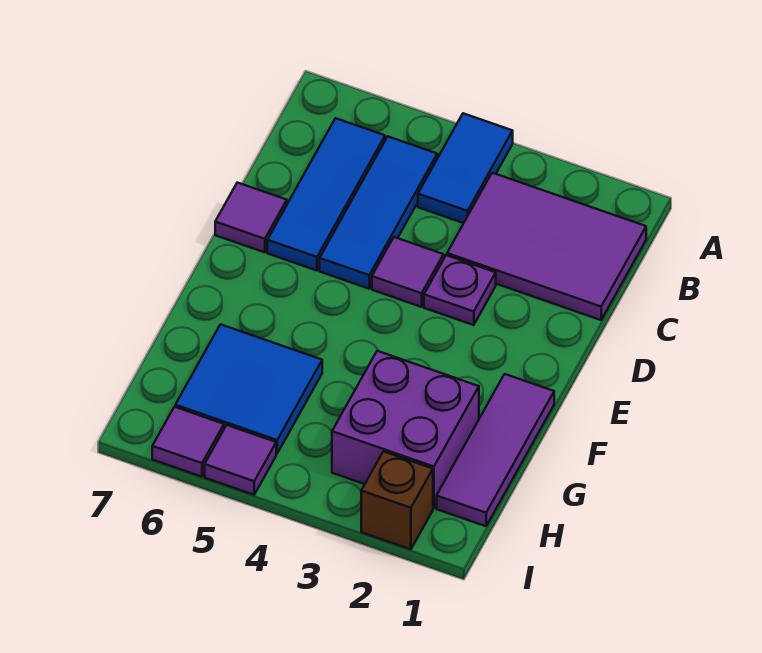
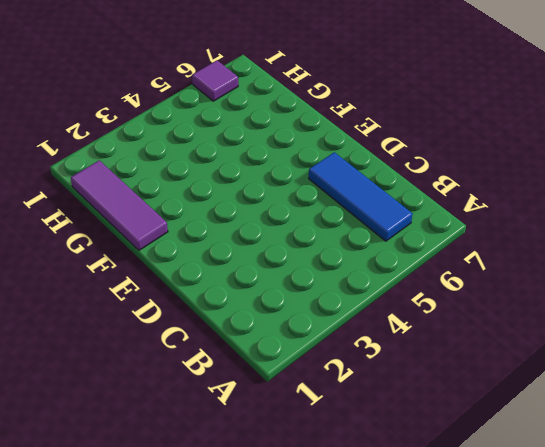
none -> blue tile A4:B4 level 1
none -> purple tile B1:C3 level 1
none -> blue tile B5:D5 level 1

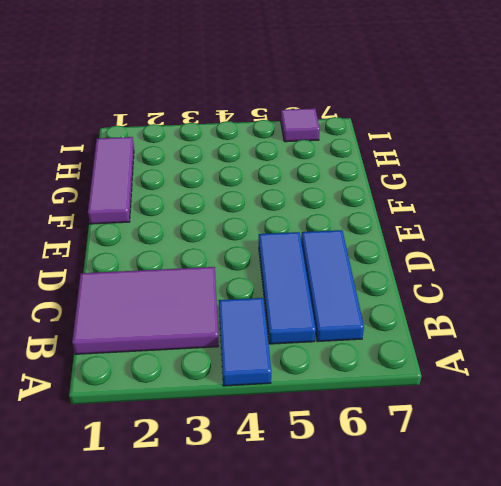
none -> purple plate D3 level 1
none -> purple tile D4 level 1
none -> purple tile D7 level 1

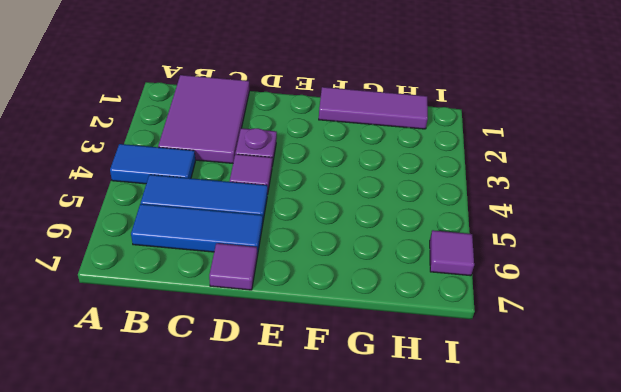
none -> purple brick G2:H3 level 1
none -> blue tile G5:H6 level 1
none -> brown brick I2 level 1

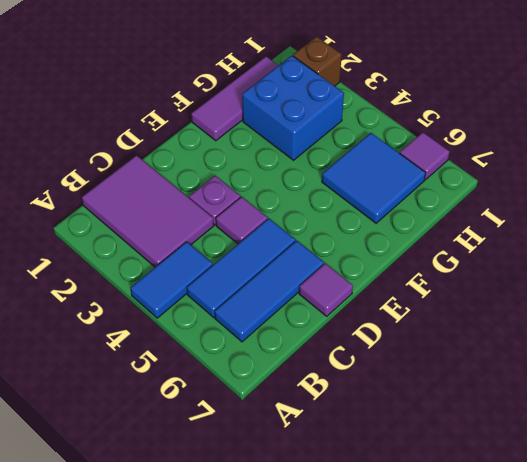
blue brick G2:H3 level 1 -> purple brick G2:H3 level 1
none -> purple tile I5 level 1

